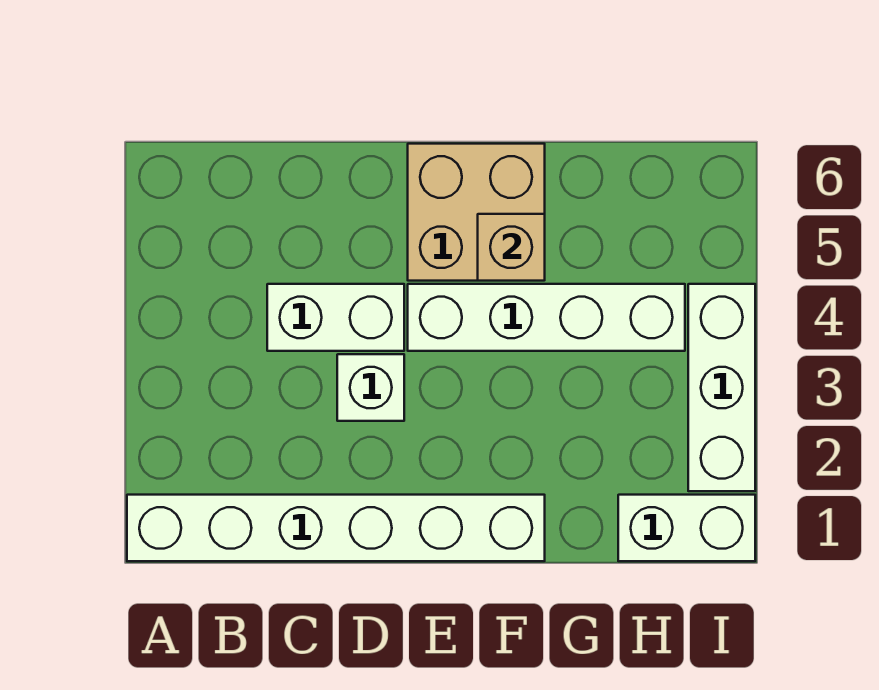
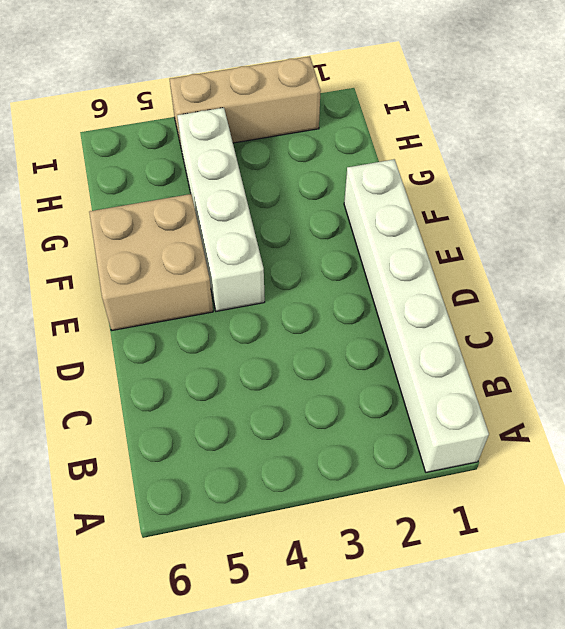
tan brick I2:I4 level 1 -> white brick I2:I4 level 1
none -> white brick C4:D4 level 1
none -> white brick D3 level 1

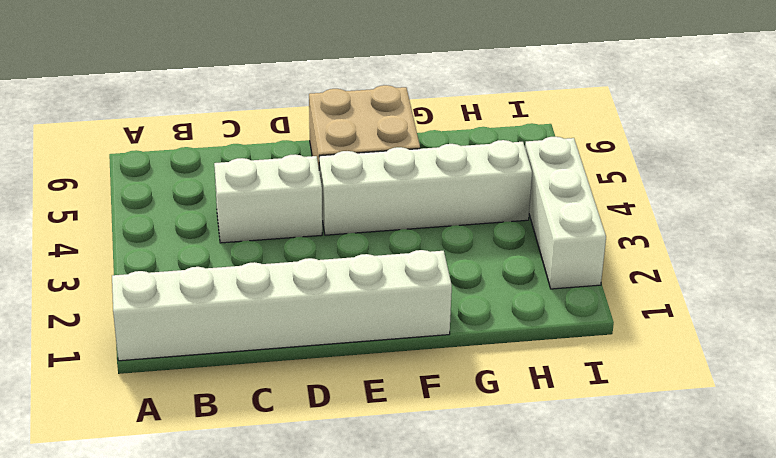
none -> white brick D3 level 1
none -> white brick H1:I1 level 1

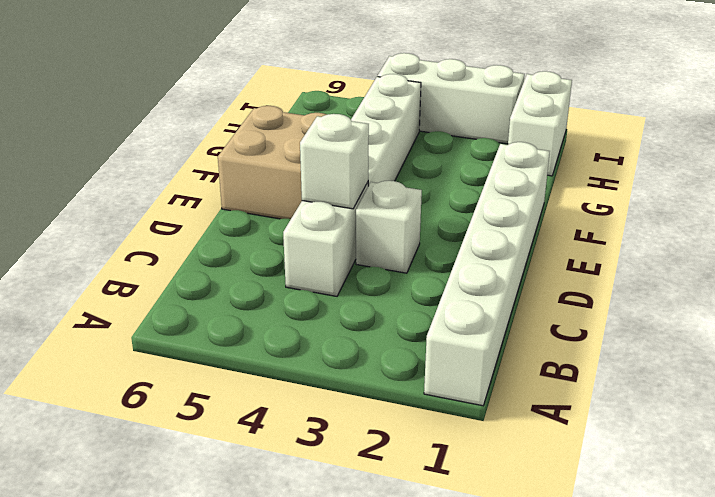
white brick D4 level 2 -> none
none -> tan brick F5 level 2

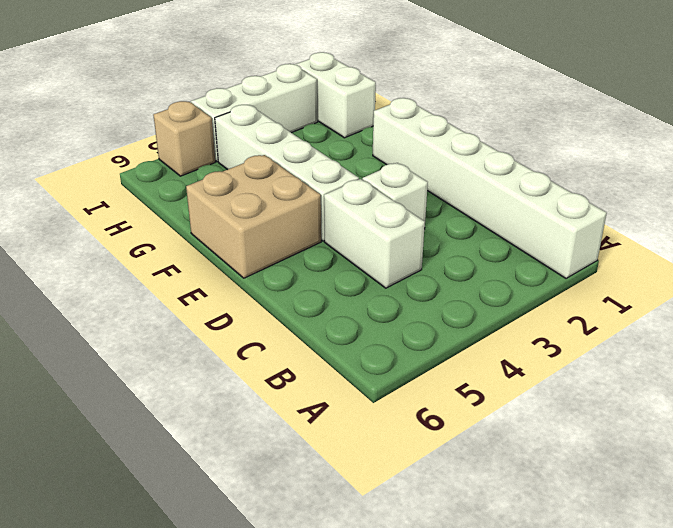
tan brick I5 level 1 -> tan brick F5 level 2

